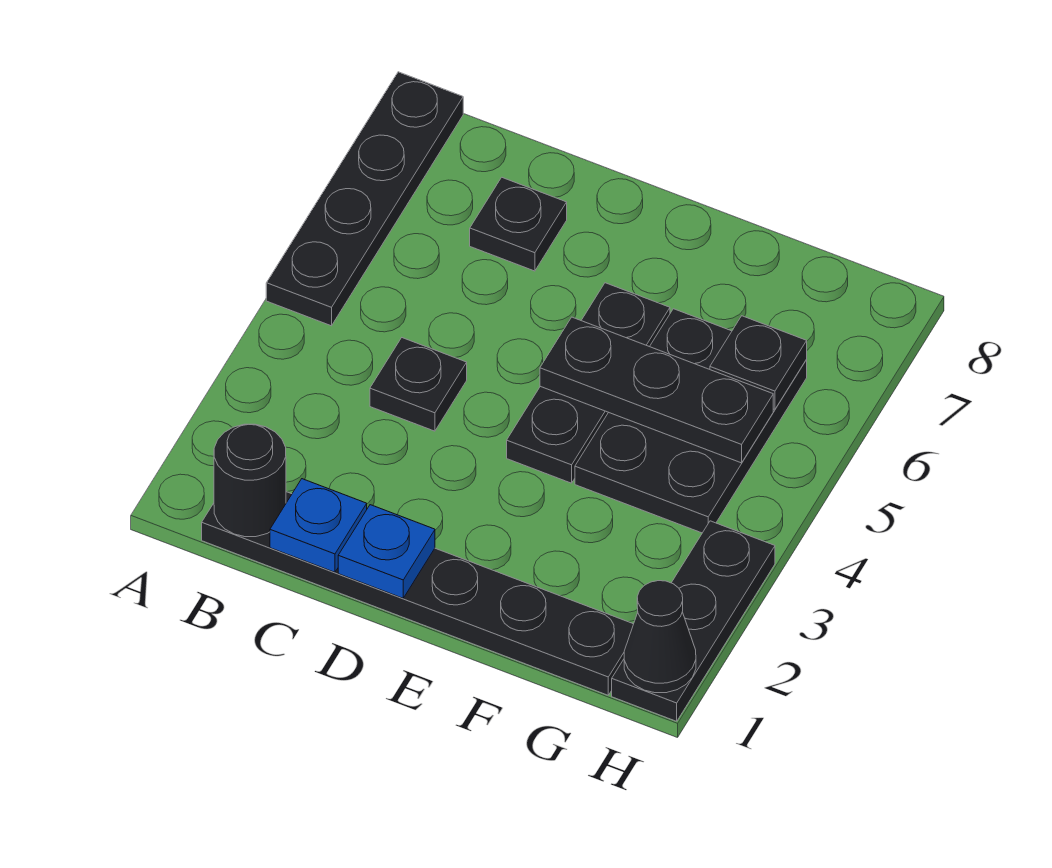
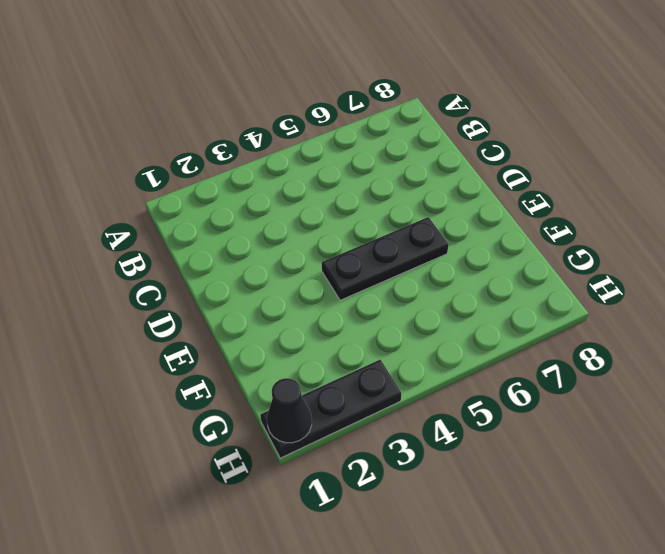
none -> black plate A5:A8 level 1
none -> black plate B1:G1 level 1
none -> black plate C4 level 1

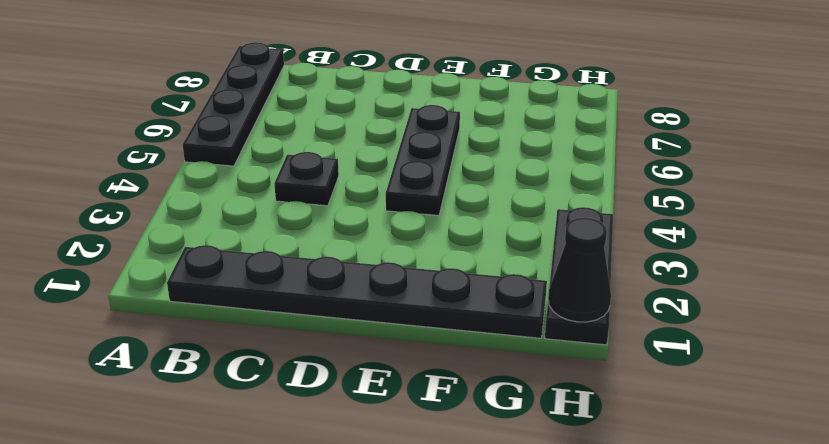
none -> black plate C7 level 1
none -> black plate F4:G6 level 1
none -> black round brick B1 level 2

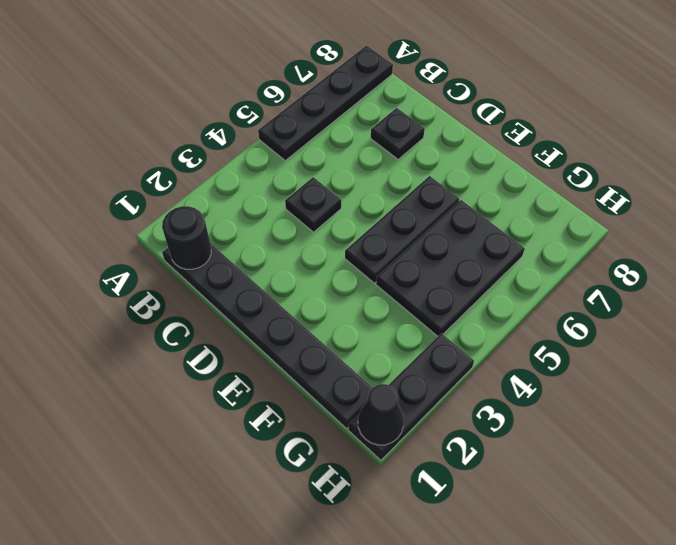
none -> blue plate C1 level 2
none -> blue plate D1 level 2
none -> black plate E5:G5 level 2

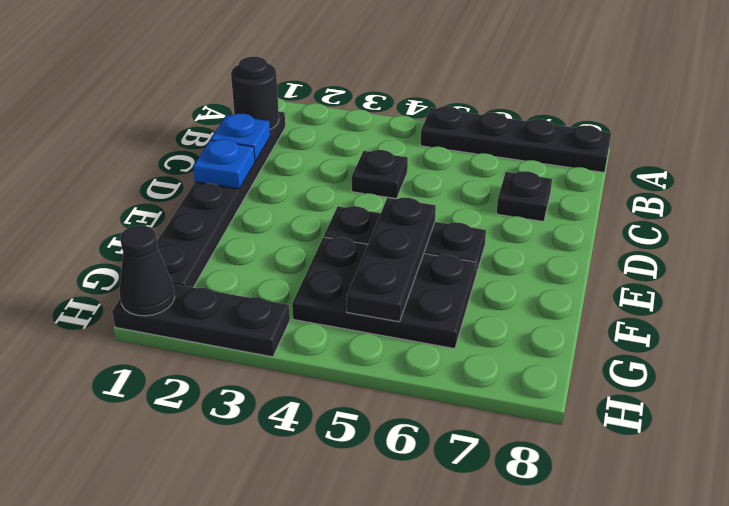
none -> black plate G6 level 2

